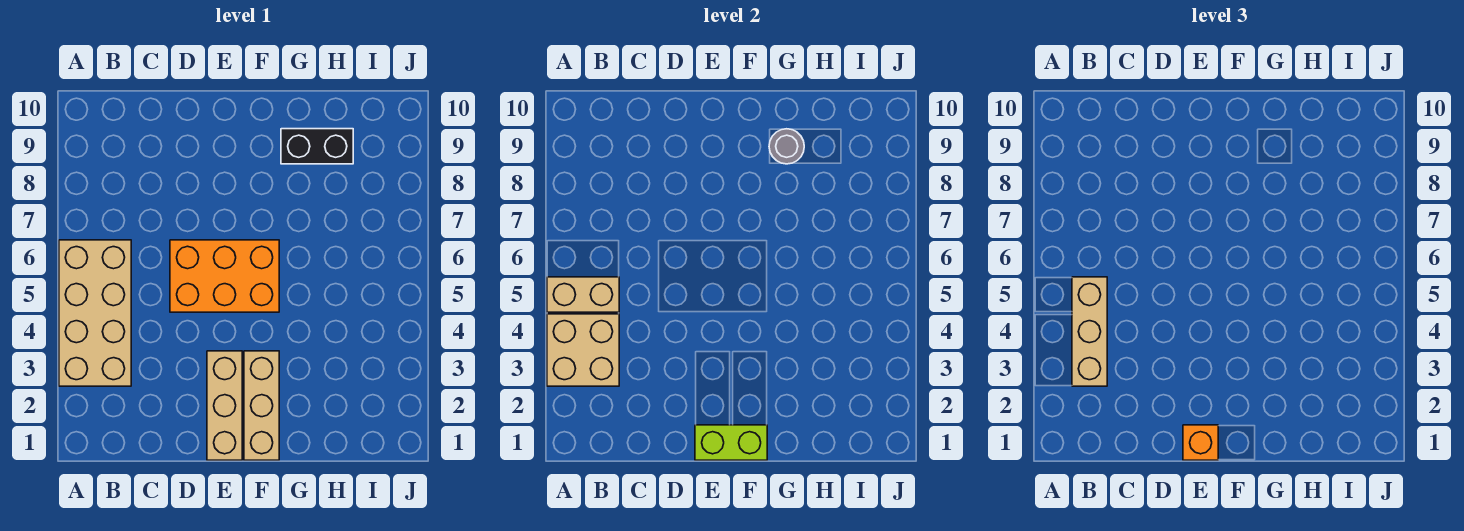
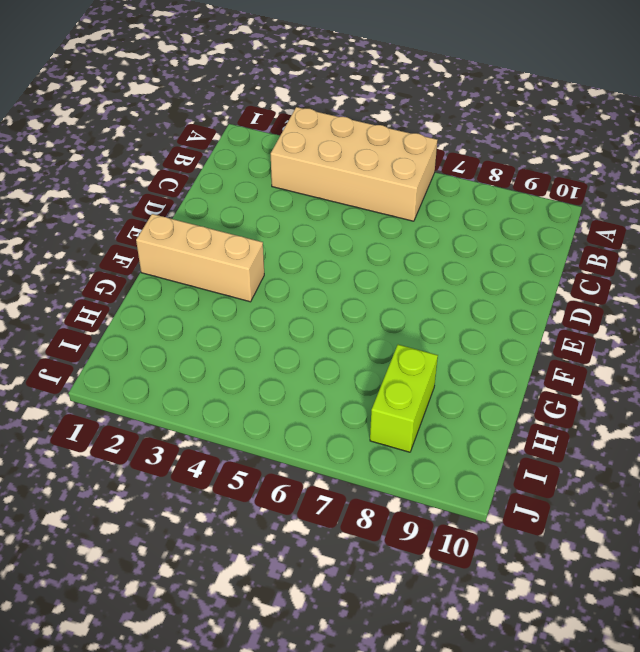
lime brick H8:I8 level 1 -> lime brick E1:F1 level 2
none -> orange brick D5:F6 level 1
none -> tan brick E1:E3 level 1

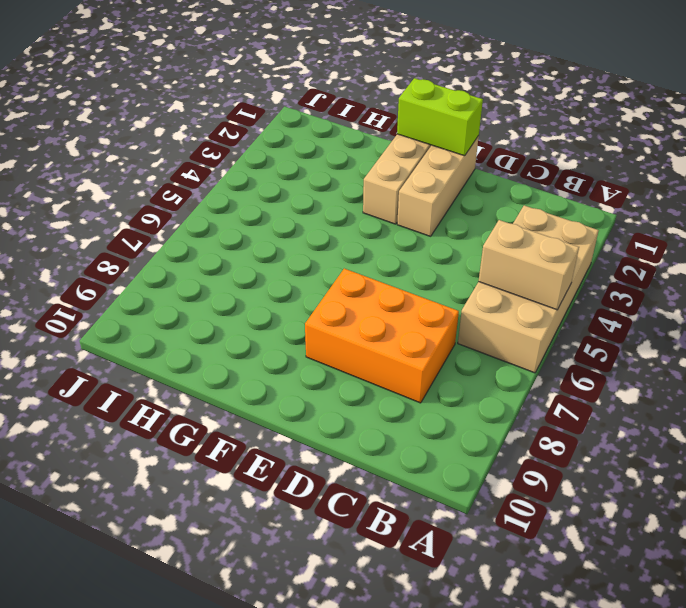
orange brick C7:E8 level 1 -> orange brick D5:F6 level 1
none -> black brick G9:H9 level 1
none -> tan brick A3:B4 level 2

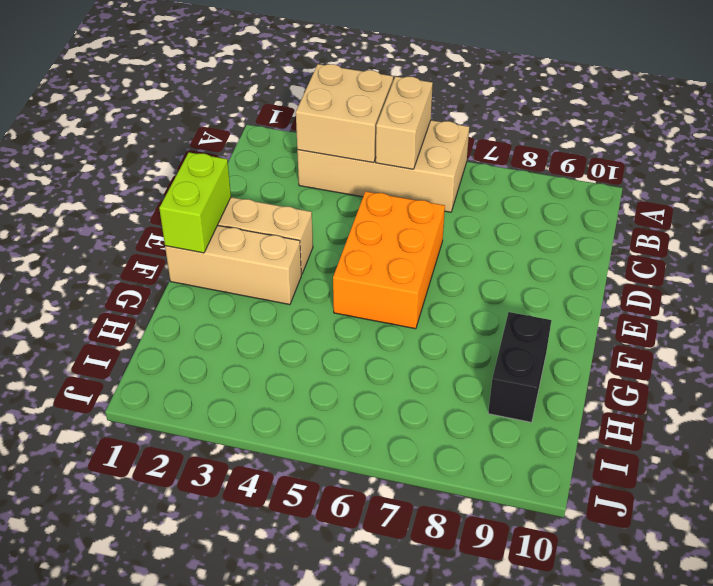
none -> grey round brick G9 level 2
none -> tan brick B3:B5 level 3

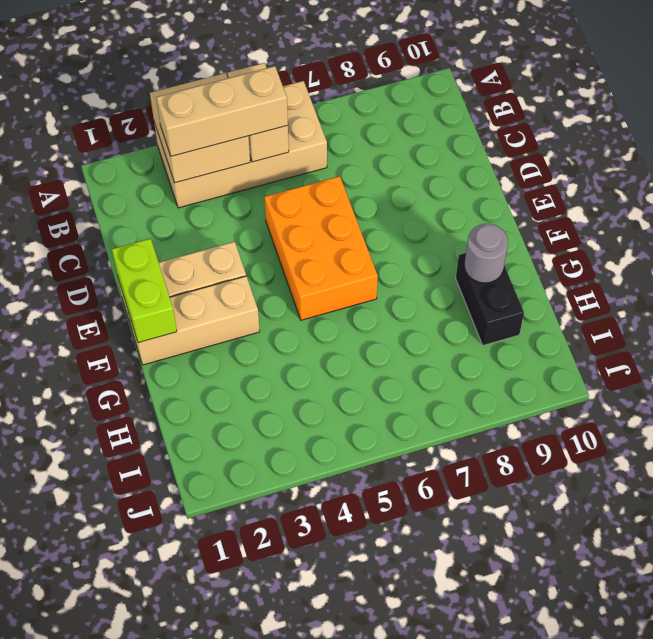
none -> orange brick E1 level 3

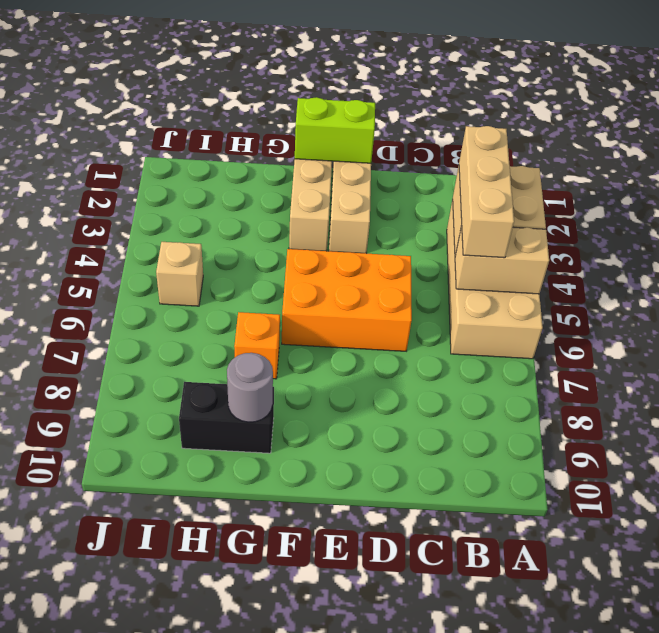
orange brick G7 level 1 -> orange brick E1 level 3
tan brick I5 level 1 -> none

